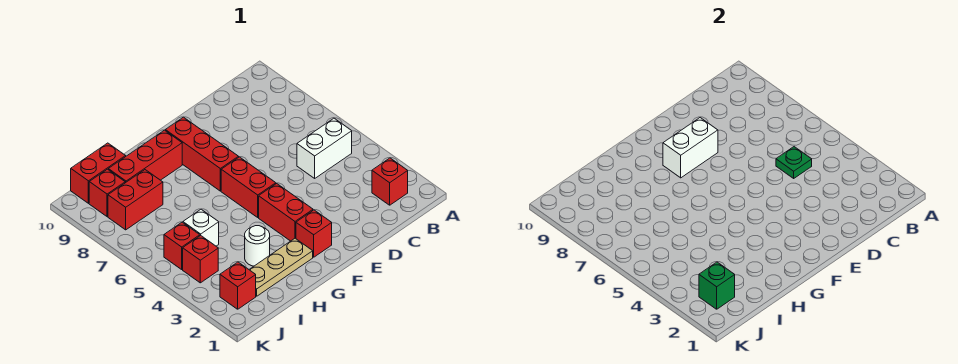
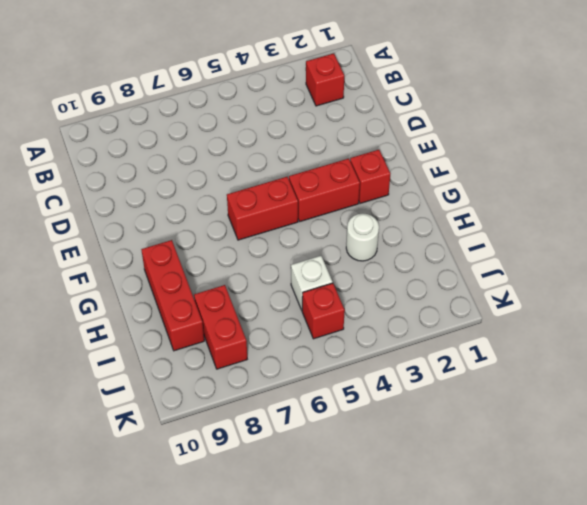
none -> white brick B5:C5 level 1
none -> red brick F7:F9 level 1
none -> tan plate G2:I2 level 1

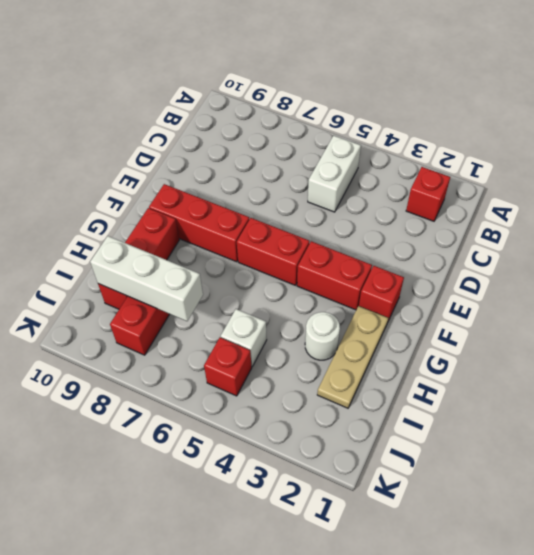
white brick I7:I9 level 2 -> none
none -> red brick I10:J10 level 1
none -> red brick J2 level 1
none -> red brick J4 level 1

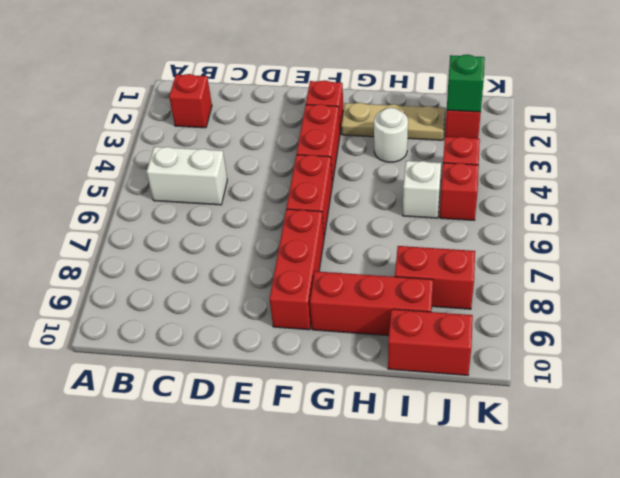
none -> red brick J9 level 1
none -> green plate C5 level 2
none -> white brick E8:F8 level 2

